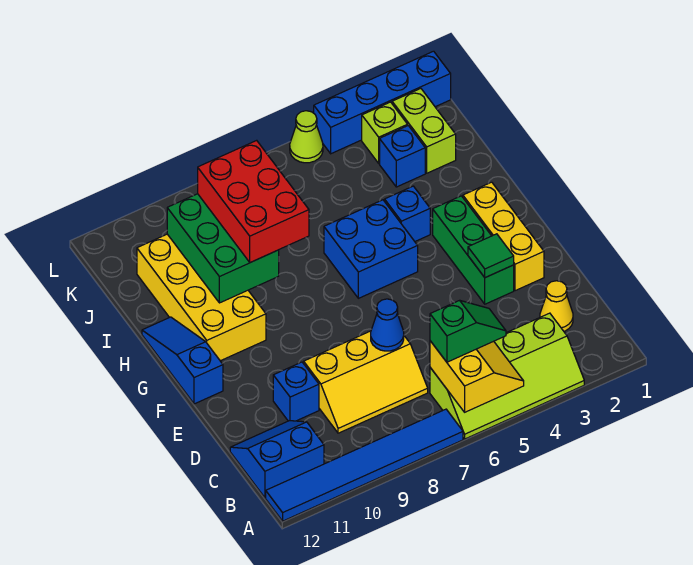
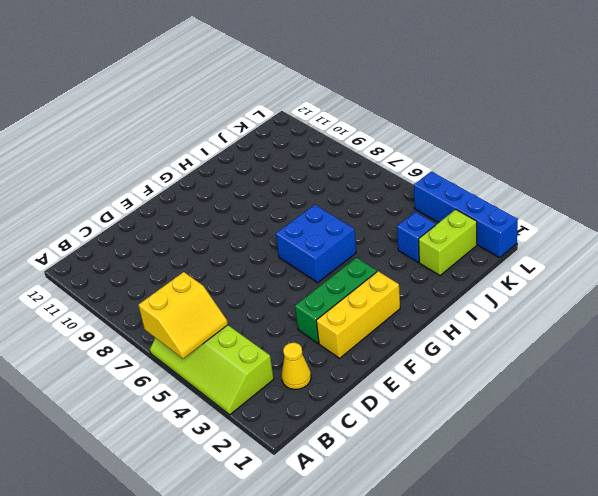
none -> blue tile A7:A12 level 1
none -> blue slope B11:C12 level 1 top B
none -> yellow slope C7:D9 level 1 top D

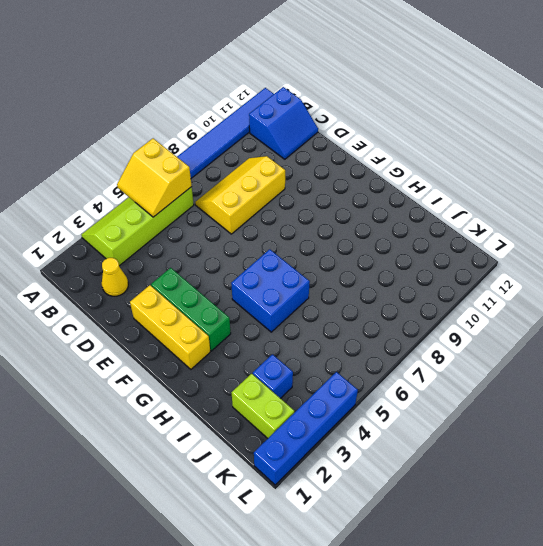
none -> blue brick D10 level 1
none -> blue slope F12:H12 level 1 top F
none -> yellow brick G10:J11 level 1

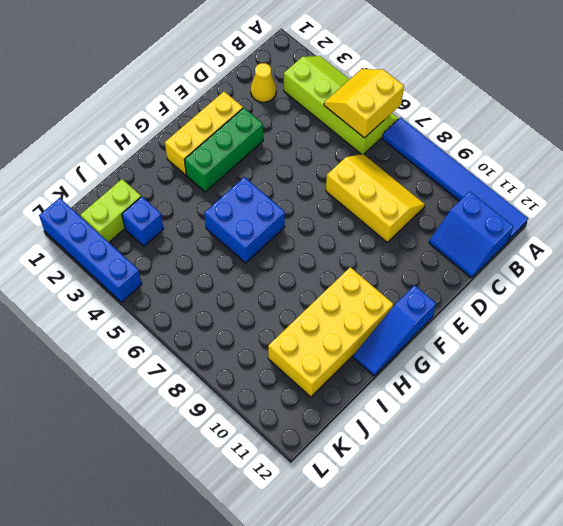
none -> blue brick D10 level 1
none -> blue brick H4 level 1
none -> lime brick K3 level 1

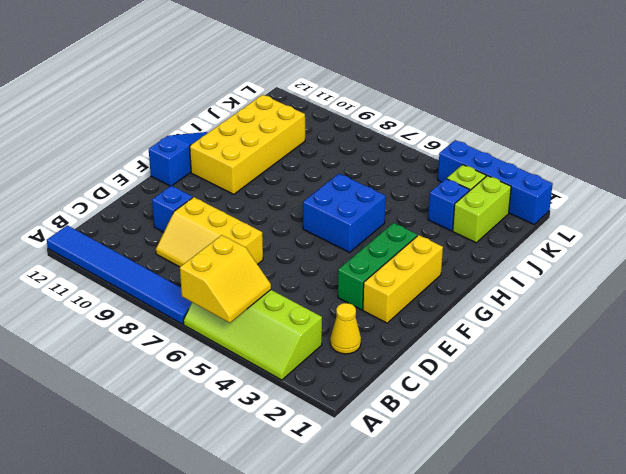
none -> blue slope B11:C12 level 1 top B
none -> blue brick H4 level 1
none -> lime cone L5 level 1

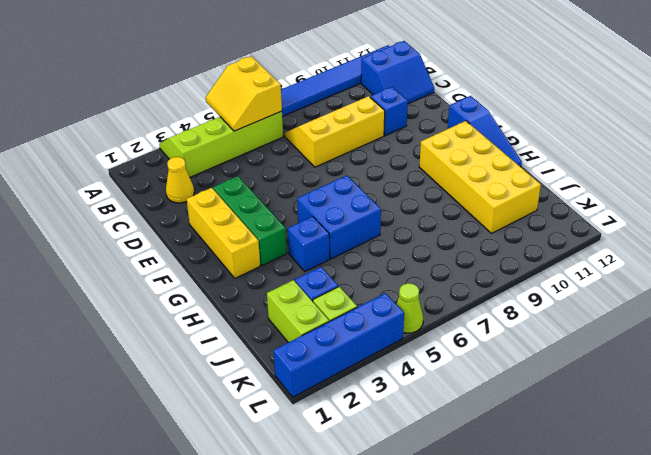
none -> blue cone D7 level 2
none -> green tile E3 level 2
none -> green brick H9:J10 level 2

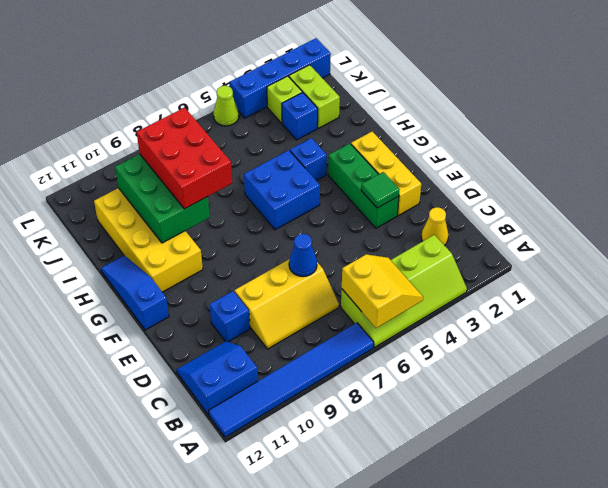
none -> green slope B5:B6 level 3 top 6

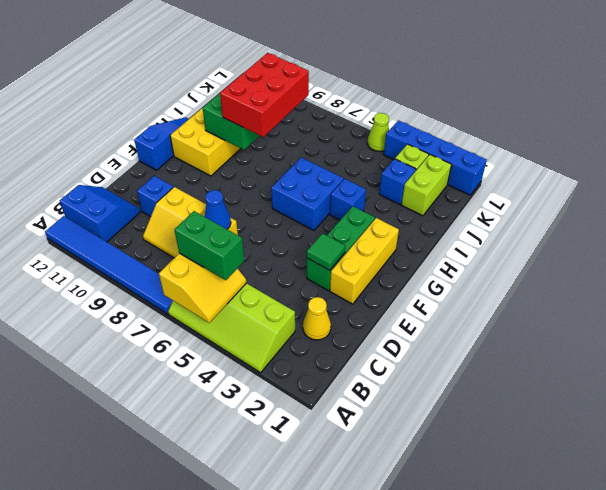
green brick B5:B6 level 3 -> green slope B5:B6 level 3 top 6

